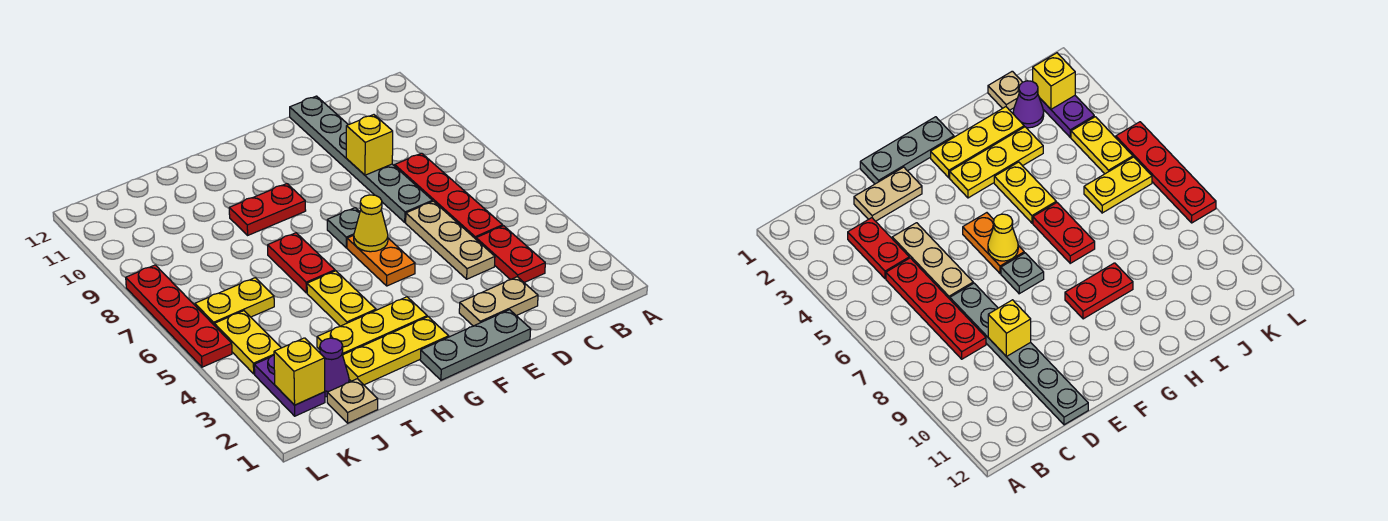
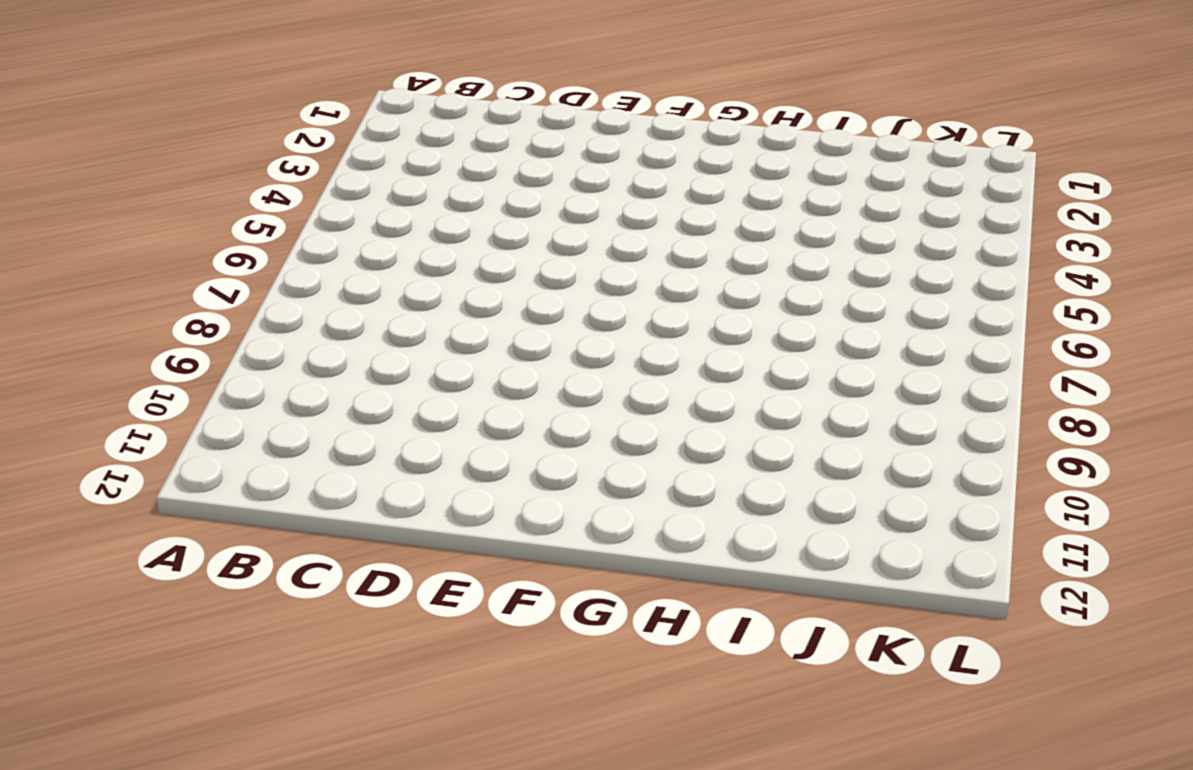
none -> red plate C3:C4 level 1
none -> red plate C5:C8 level 1
none -> tan plate D2:E2 level 1

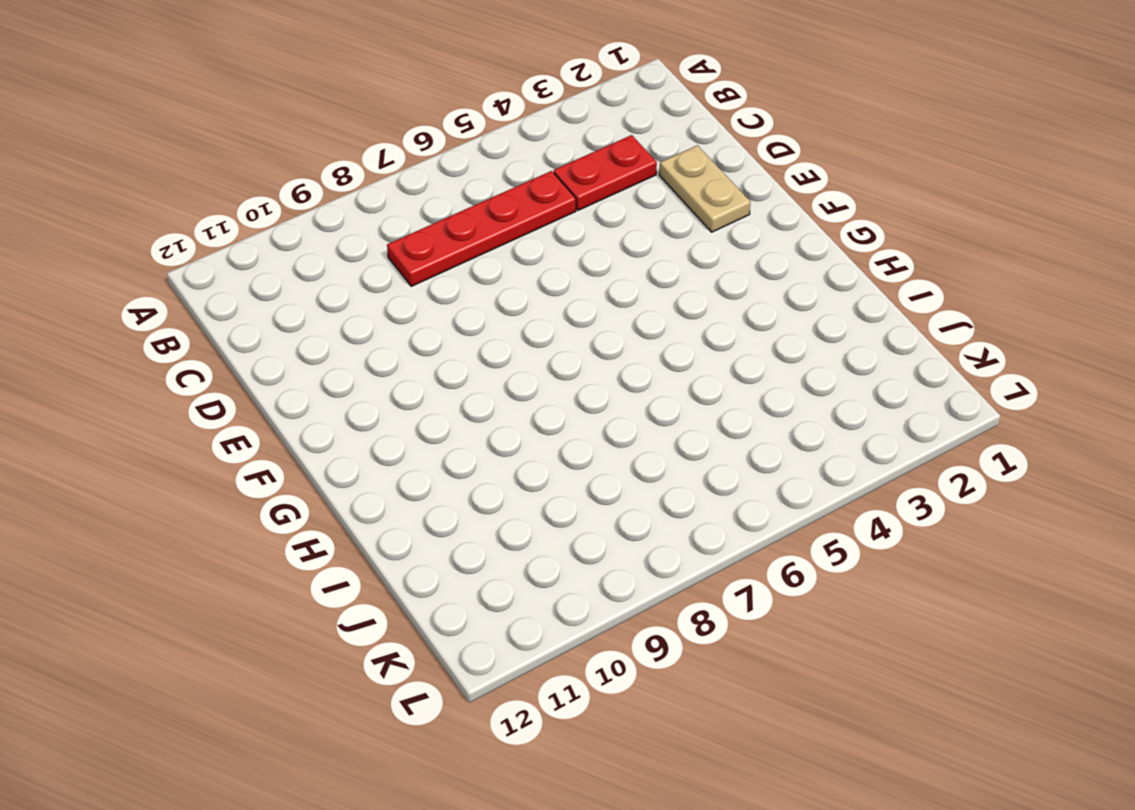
none -> tan plate D4:D6 level 1
none -> grey plate D7:D12 level 1
none -> grey plate E1:G1 level 1

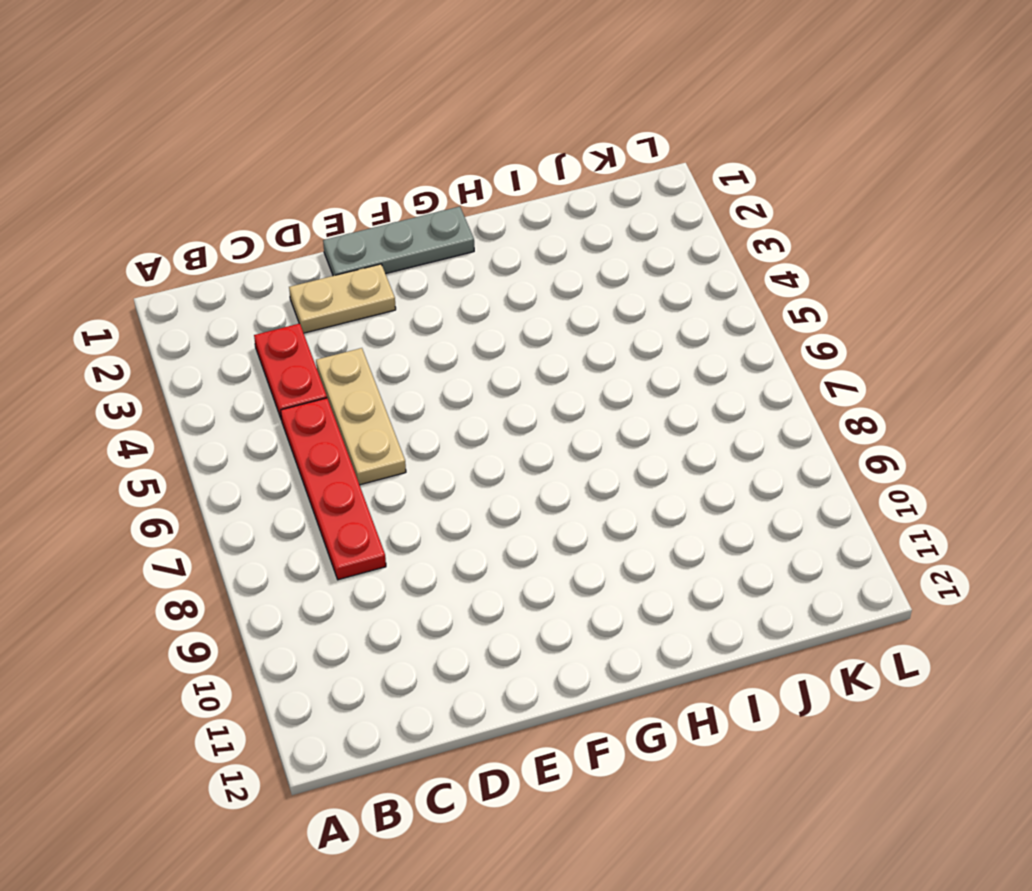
none -> grey plate D7:D12 level 1
none -> orange plate F5:F6 level 1
none -> grey plate F7 level 1

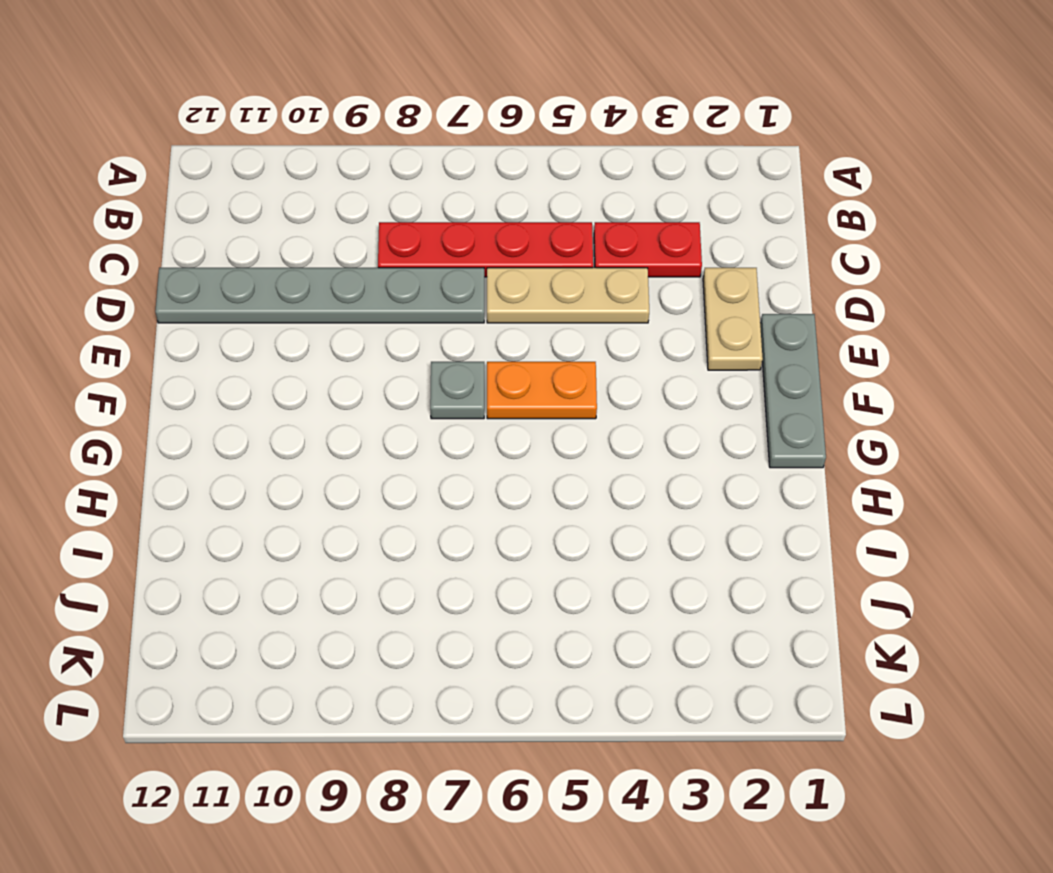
none -> yellow plate G2:I2 level 1
none -> yellow plate G3:I3 level 1
none -> red plate G9:H9 level 1

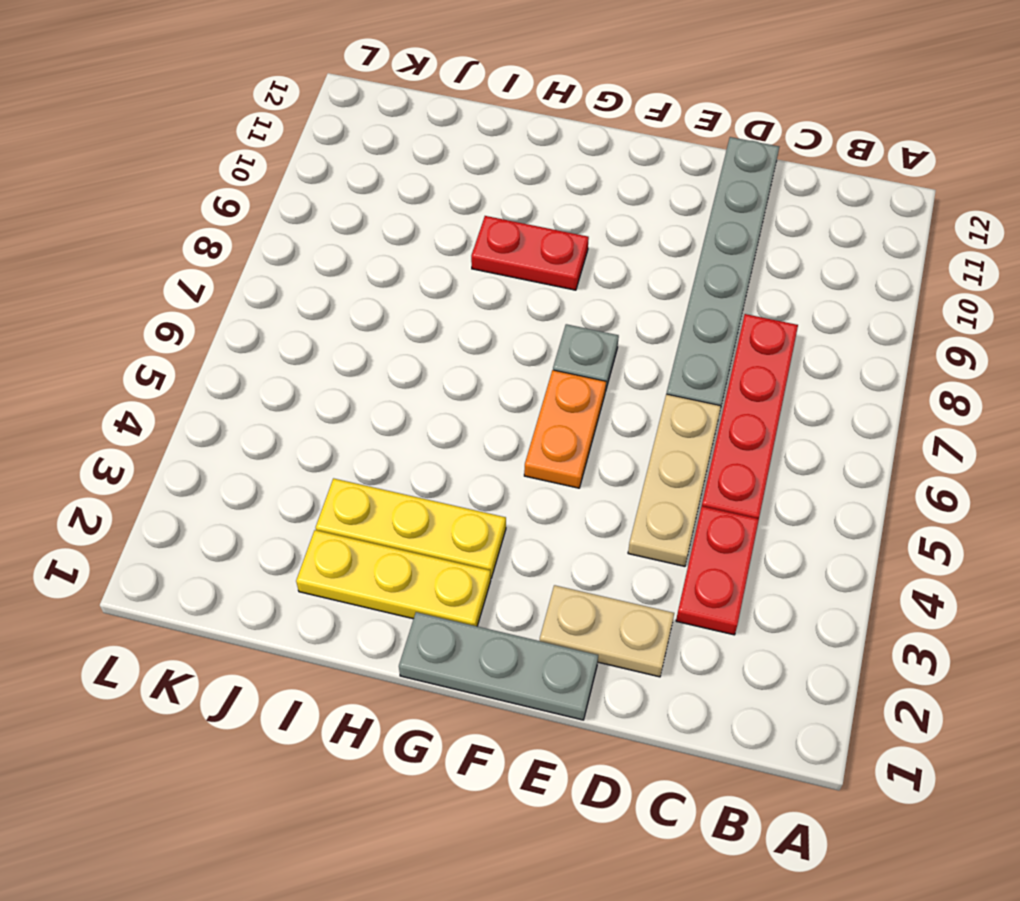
none -> yellow plate H4:H5 level 1
none -> red plate H6:H7 level 1
none -> tan plate J1 level 1

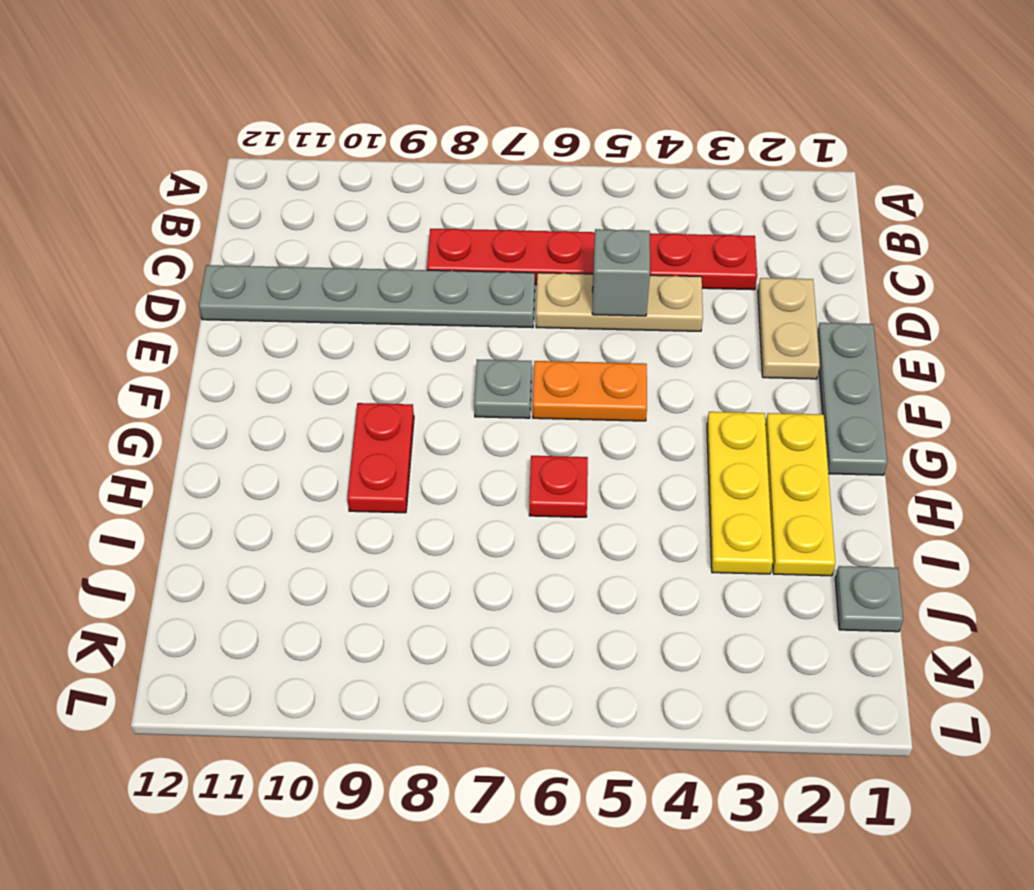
grey brick D5 level 2 -> none
red plate H6 level 1 -> red plate H6:H7 level 1
grey plate J1 level 1 -> tan plate J1 level 1
none -> yellow plate H4:H5 level 1
none -> purple cone J2 level 1
none -> yellow plate J6:K6 level 1

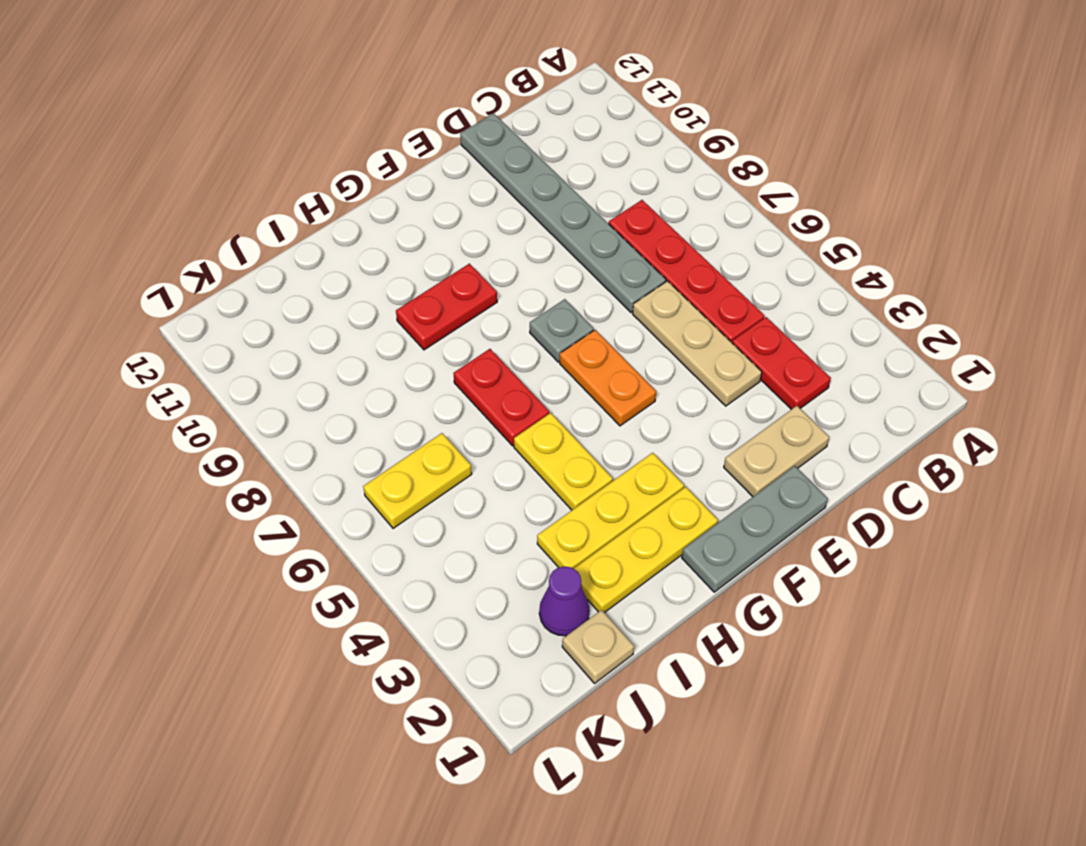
none -> purple plate K2:K3 level 1
none -> yellow plate K4:K5 level 1
none -> red plate L5:L8 level 1

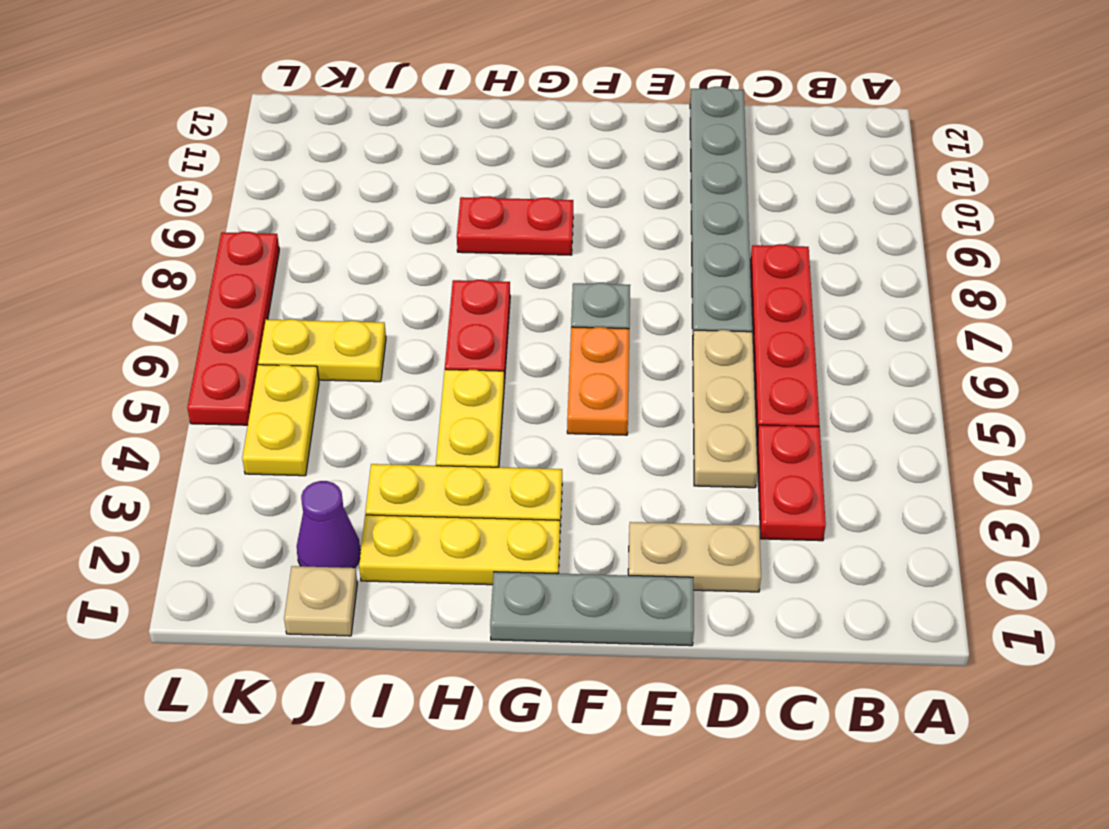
none -> purple plate K2:K3 level 1
none -> yellow brick D9 level 2
none -> yellow cone F6 level 2

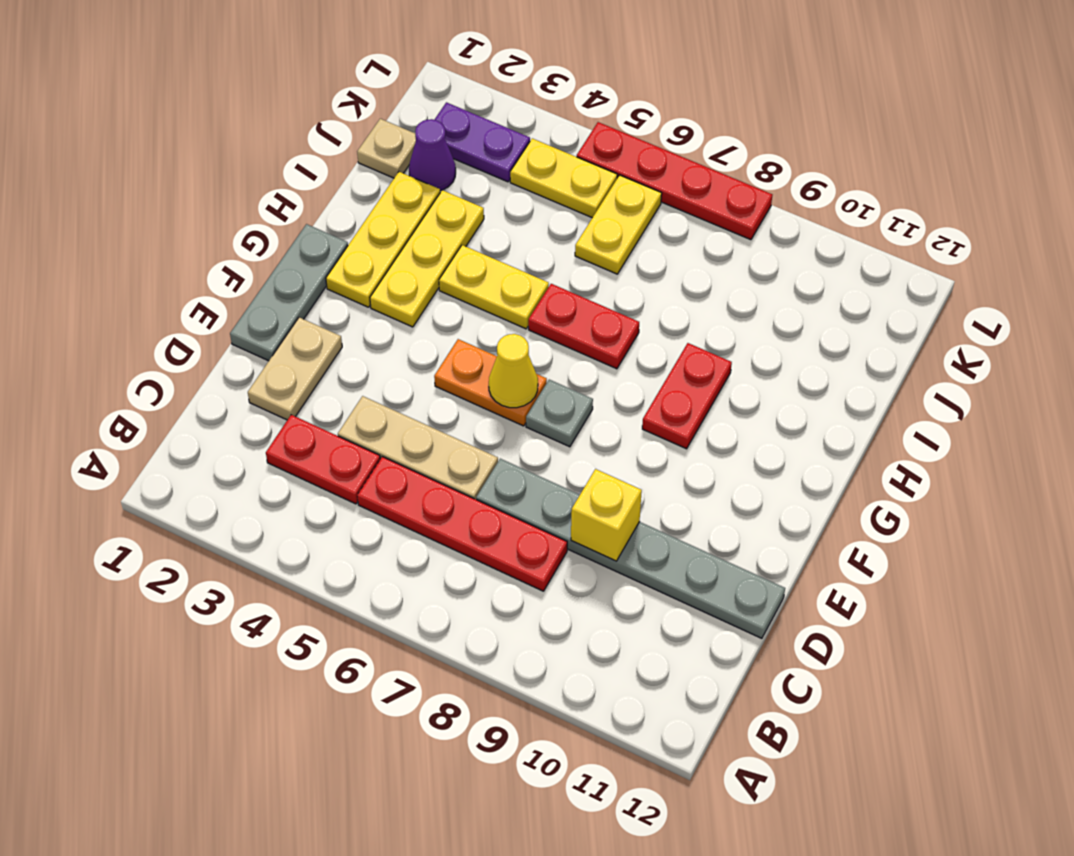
none -> yellow brick K2 level 2

